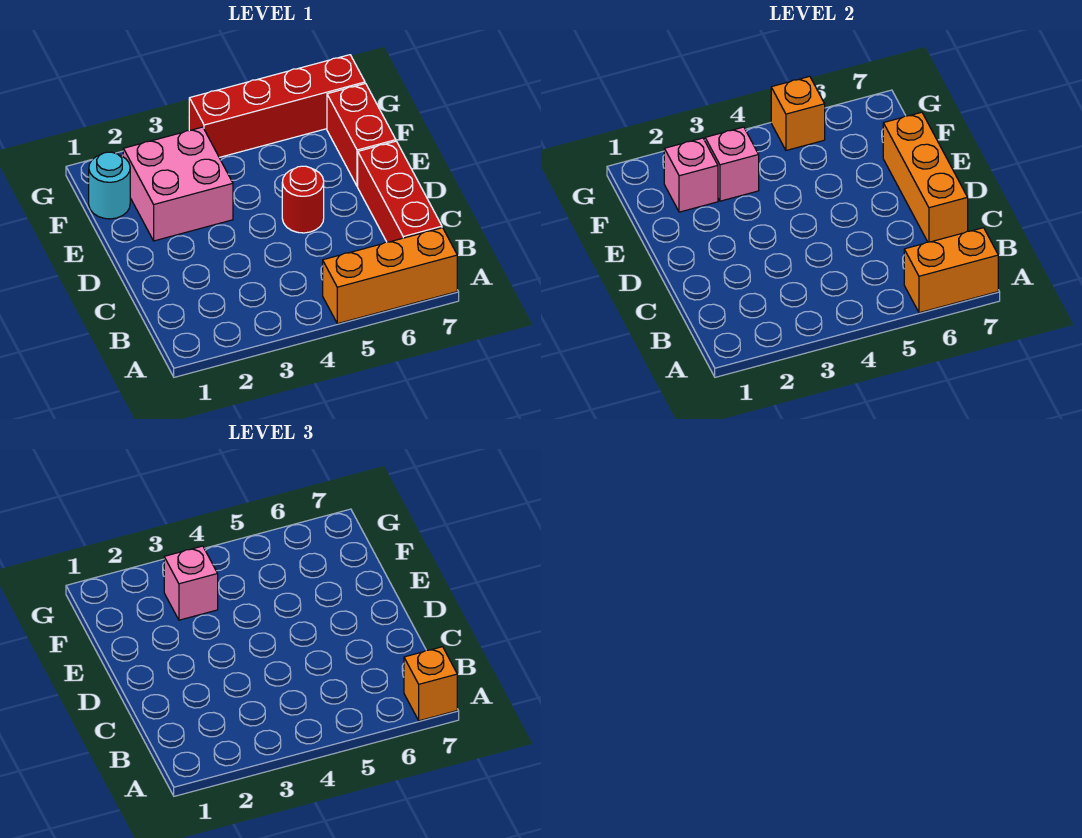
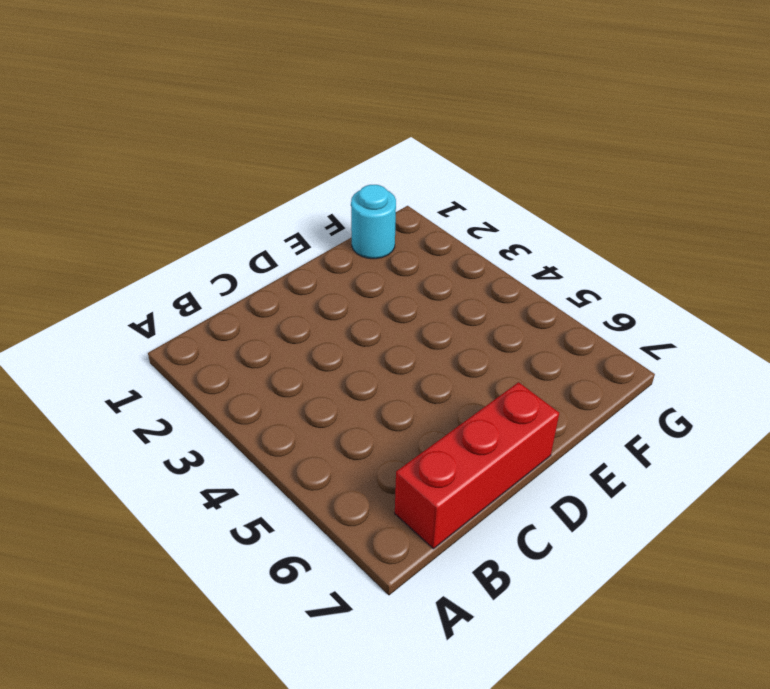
none -> orange brick A5:A7 level 1
none -> red round brick D5 level 1
none -> pink brick E2:F3 level 1

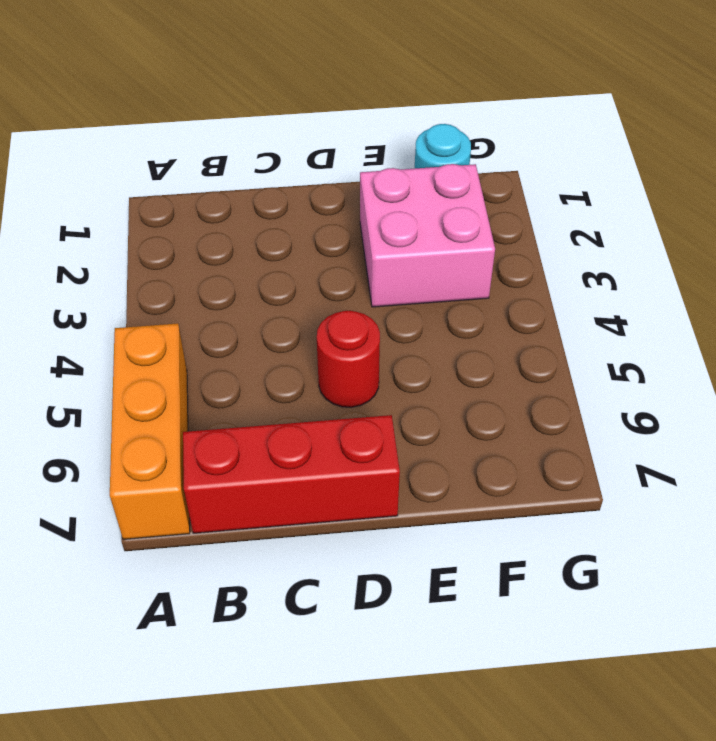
none -> red brick E7:F7 level 1
none -> red brick G4:G7 level 1
none -> orange brick A6:A7 level 2

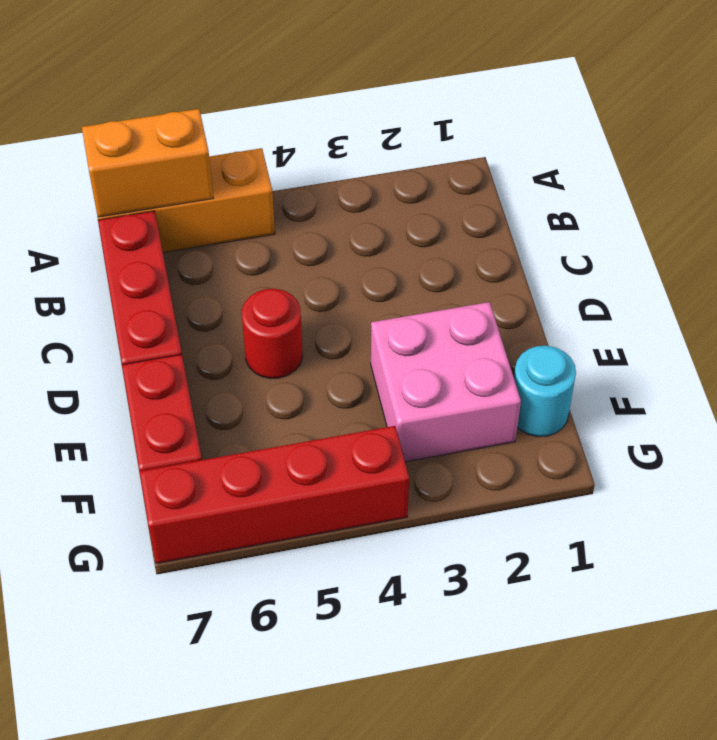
none -> orange brick C7:E7 level 2
none -> pink brick F2 level 2
none -> pink brick F3 level 2

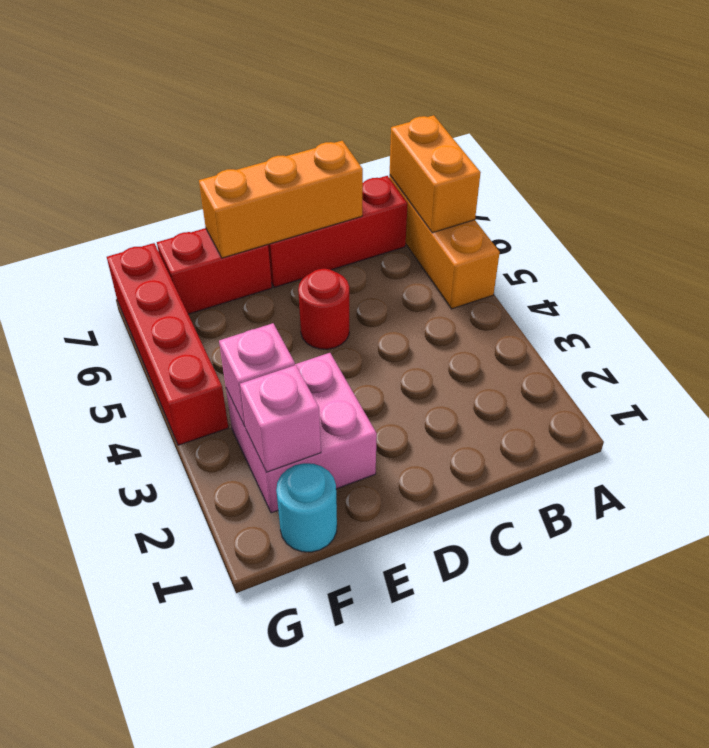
none -> orange brick G5 level 2
none -> orange brick A7 level 3
none -> pink brick F3 level 3

